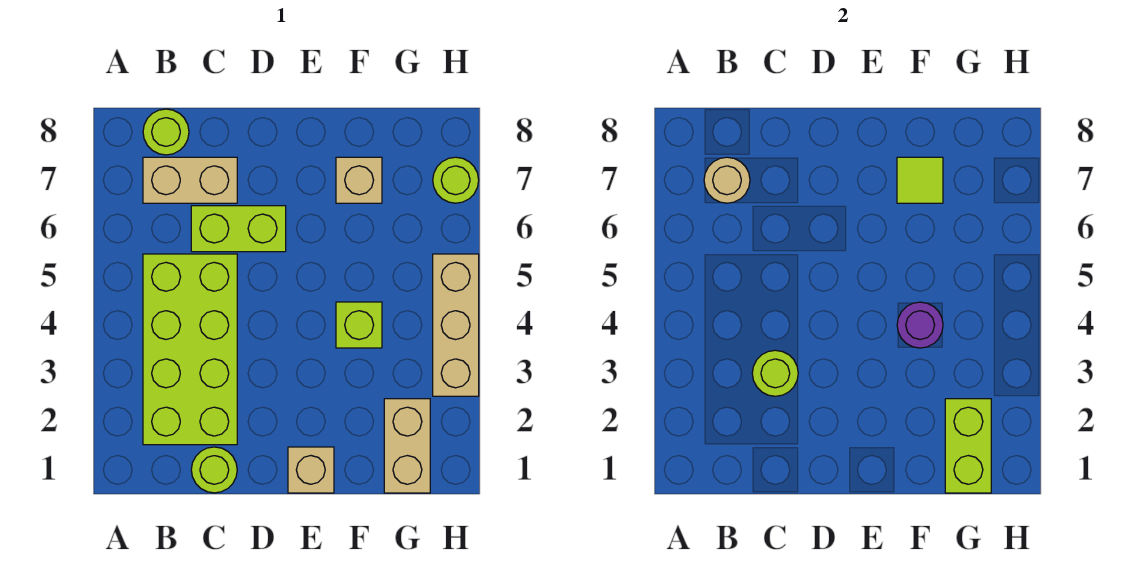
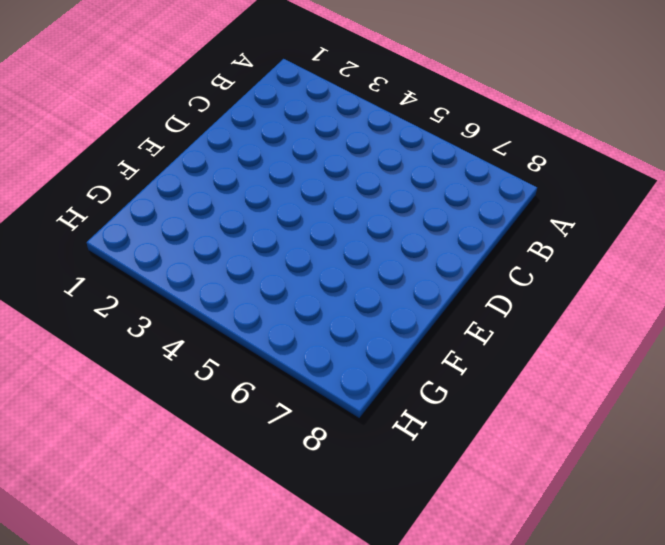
none -> lime brick B2:C5 level 1
none -> tan brick B7:C7 level 1
none -> lime round brick B8 level 1

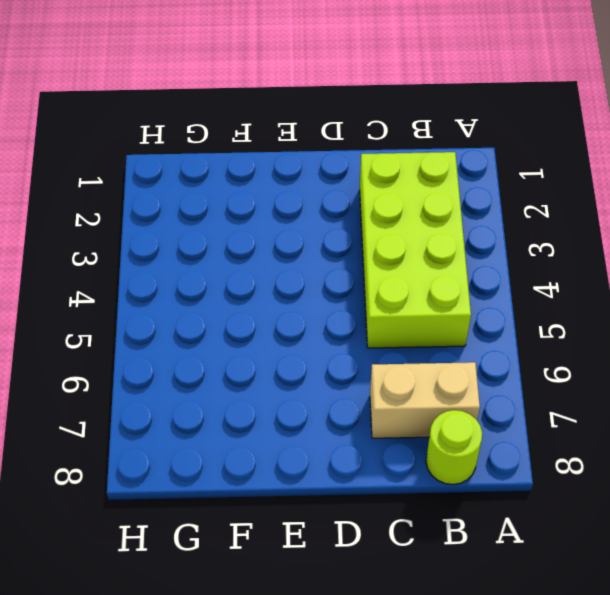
none -> lime round brick C1 level 1
none -> lime brick C6:D6 level 1
none -> tan brick E1 level 1

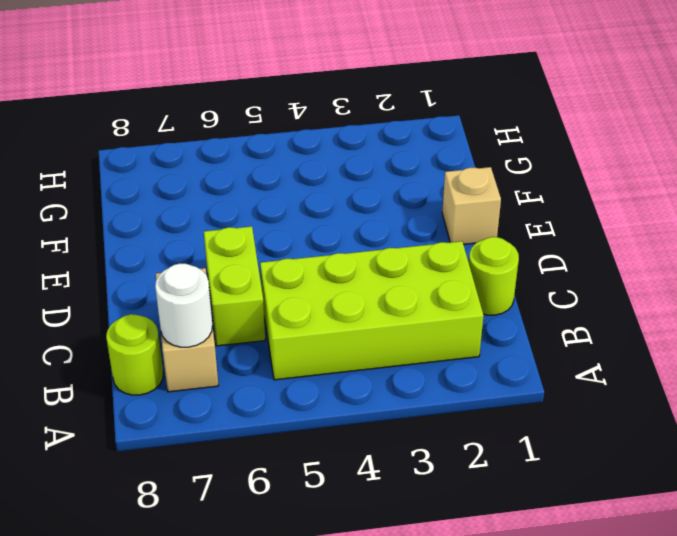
white round brick B7 level 2 -> tan round brick B7 level 2
none -> lime brick F4 level 1
none -> tan brick F7 level 1
none -> tan brick G1:G2 level 1

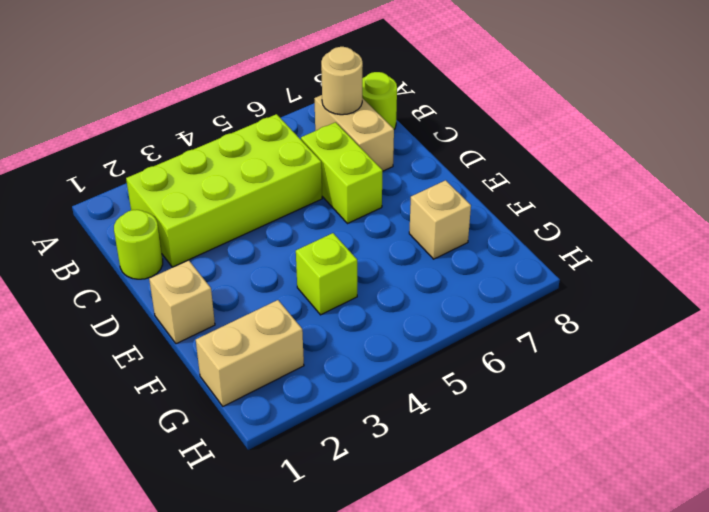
none -> tan brick H3:H5 level 1
none -> lime round brick H7 level 1
none -> lime round brick C3 level 2

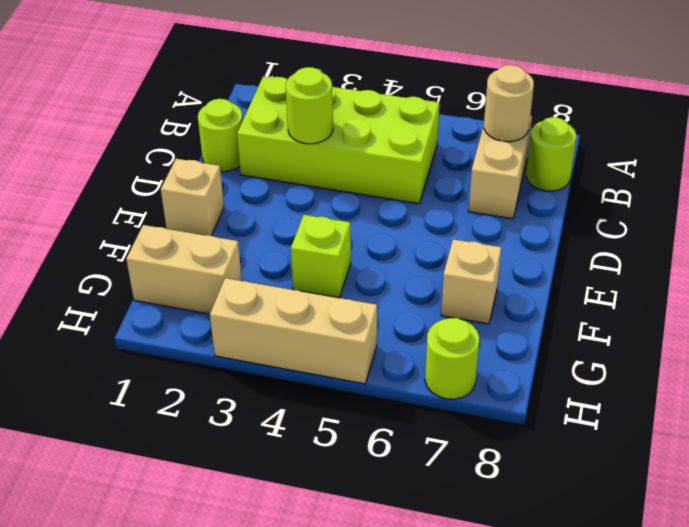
none -> lime brick C6:D6 level 1
none -> purple round brick F4 level 2
none -> lime tile F7 level 2

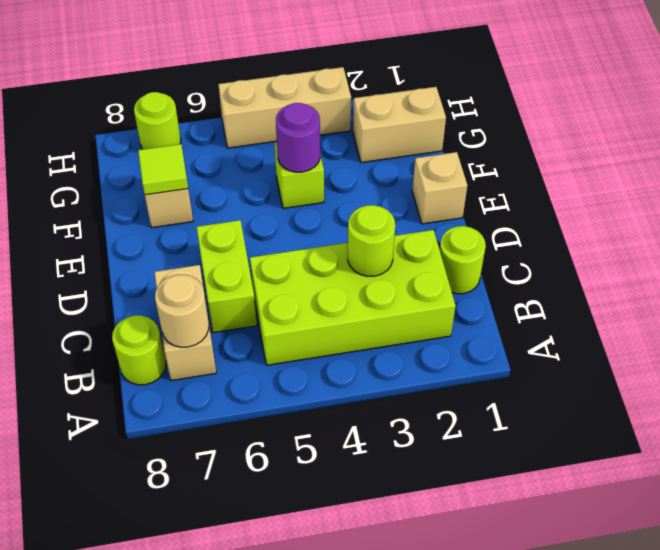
none -> lime brick G1:G2 level 2

